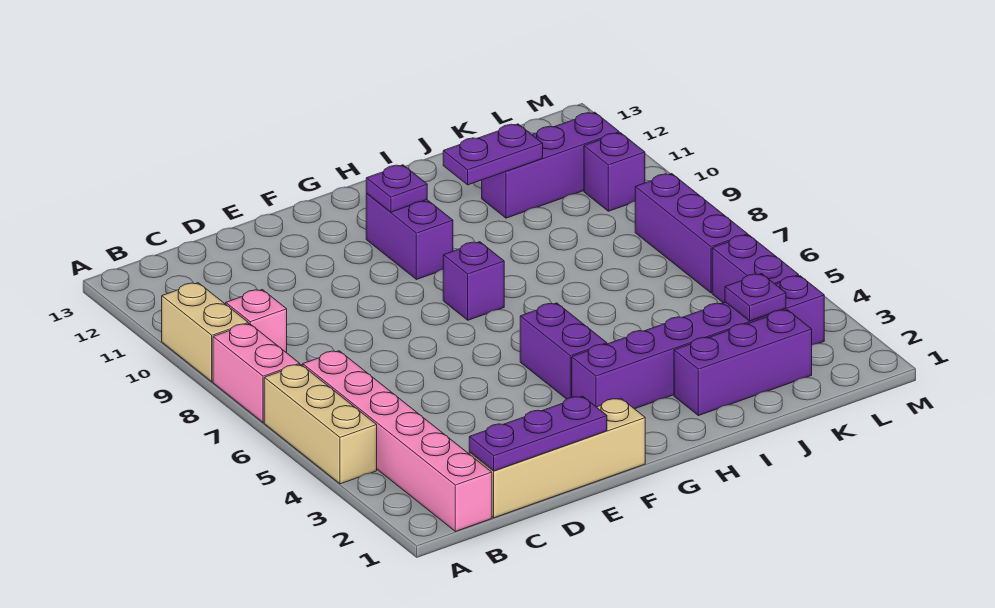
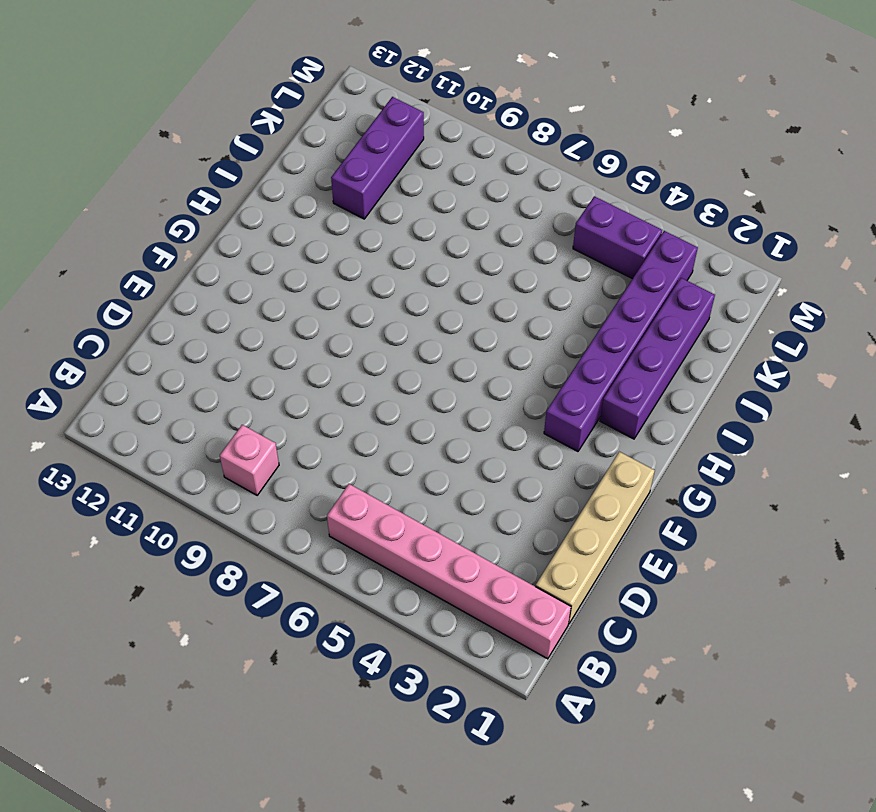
purple brick H2:K2 level 1 -> purple brick I2:K2 level 1
none -> tan brick A4:A6 level 1
none -> pink brick A7:A8 level 1
none -> tan brick A9:A10 level 1

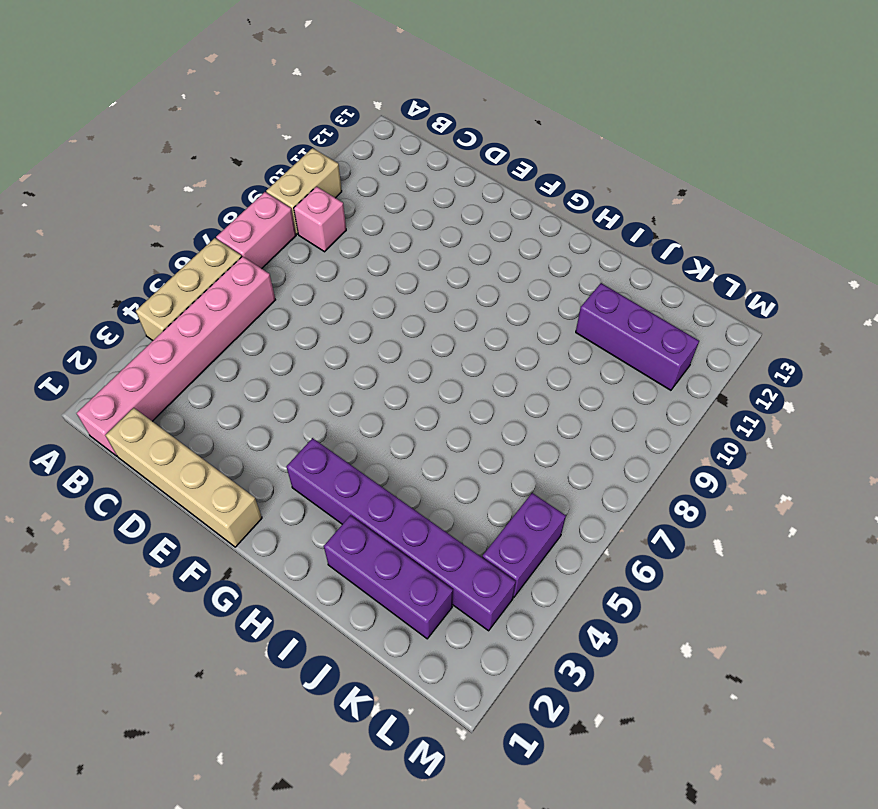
none -> purple brick G4:G5 level 1
none -> purple brick G8 level 1
none -> purple brick G10:G11 level 1

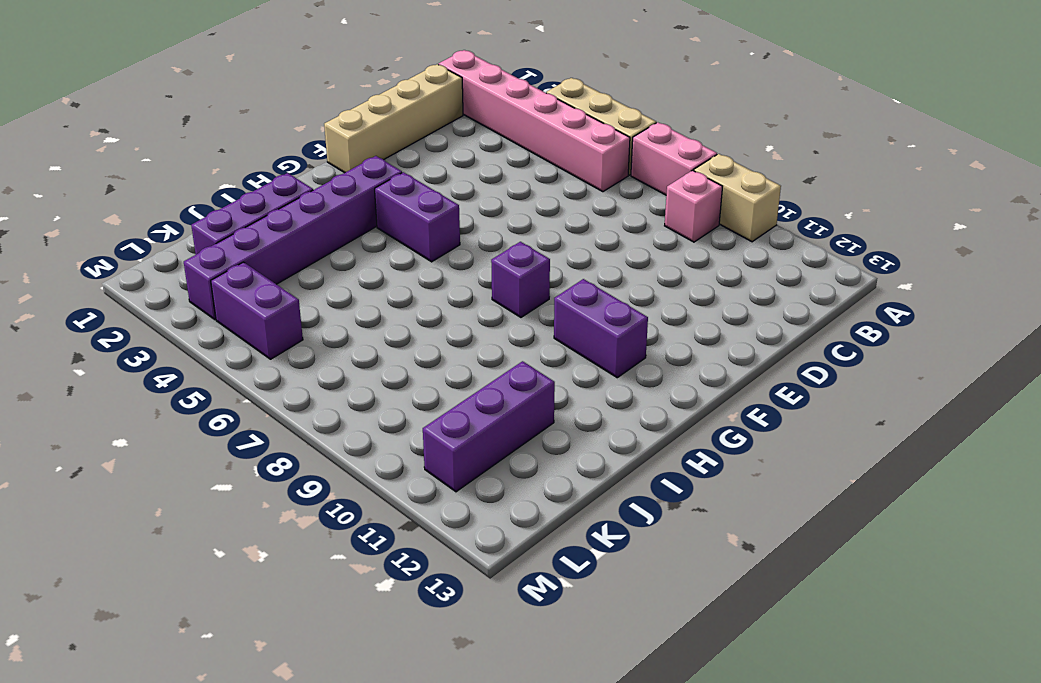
none -> purple brick L6:L8 level 1
none -> purple brick L10 level 1
none -> purple plate C1:E1 level 2

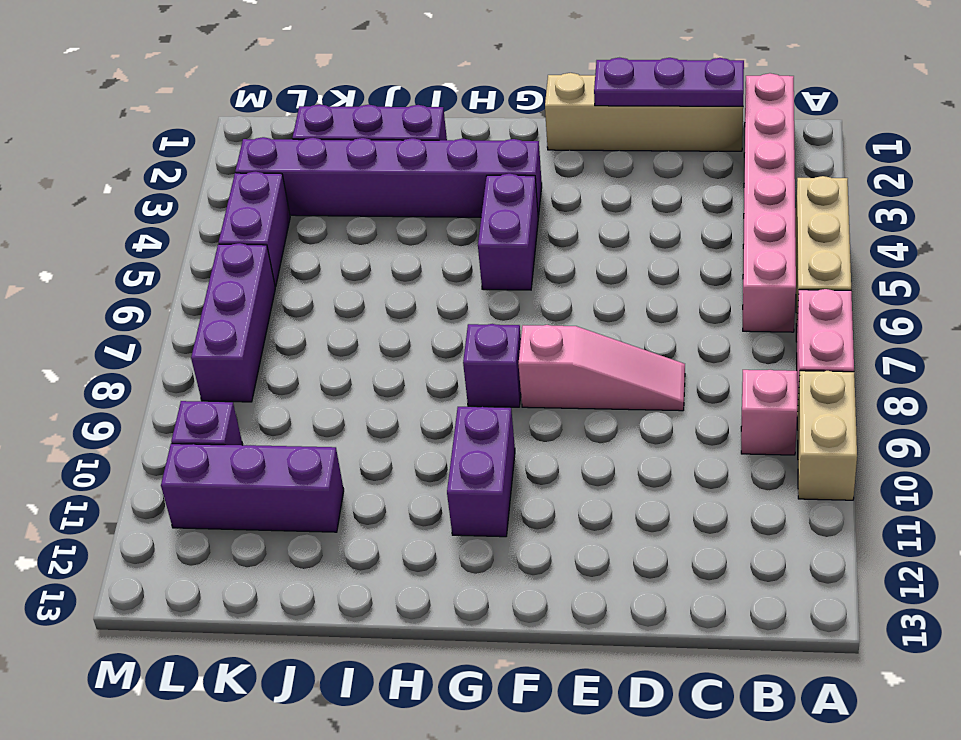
pink slope D8:F8 level 1 top F -> none
none -> purple plate G11 level 2
none -> purple plate I11:J11 level 2
none -> purple plate K3 level 2

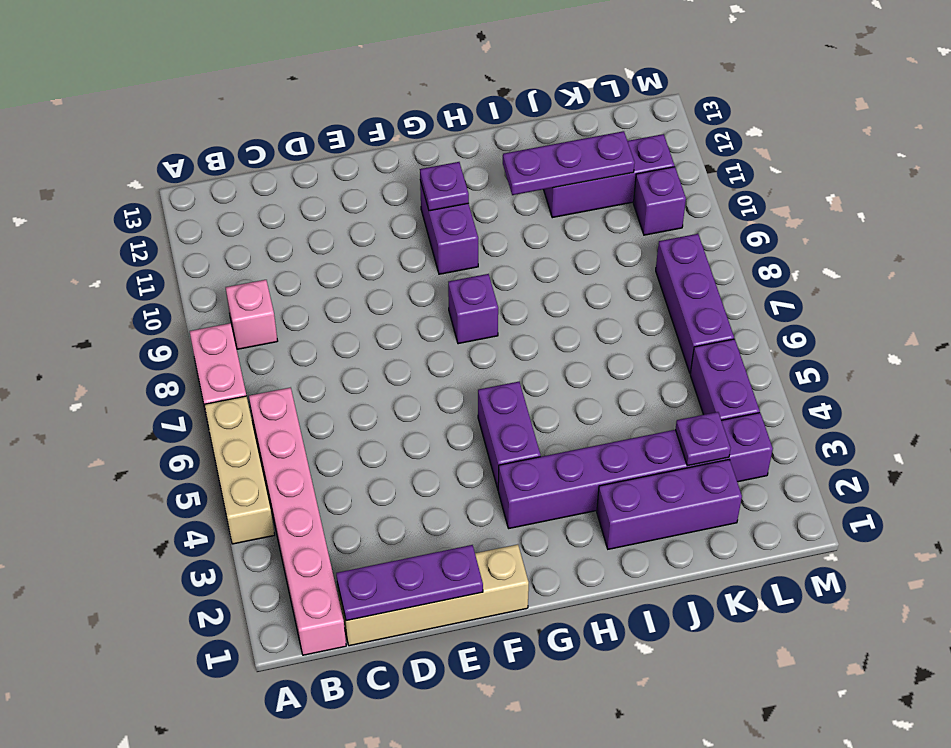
purple plate I11:K11 level 2 -> purple plate I11:J11 level 2
none -> tan brick A9:A10 level 1

